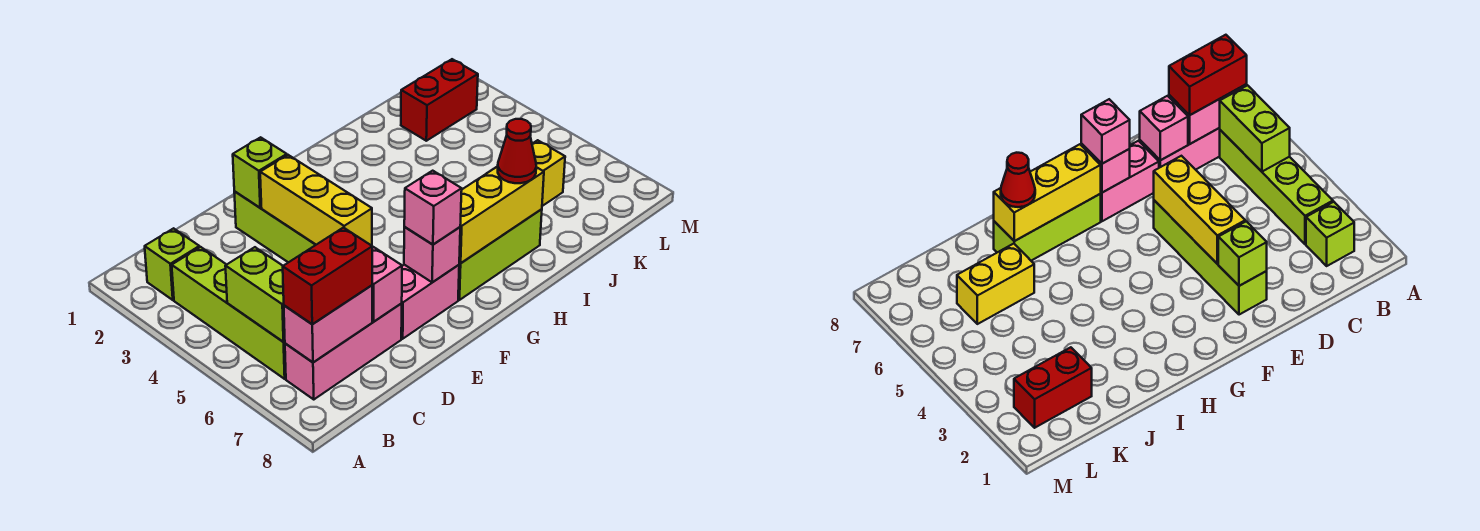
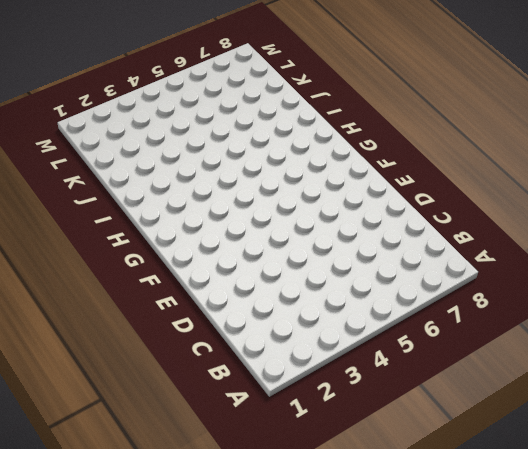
none -> lime brick B2 level 1
none -> lime brick B3:B6 level 1
none -> pink brick B7:D7 level 1

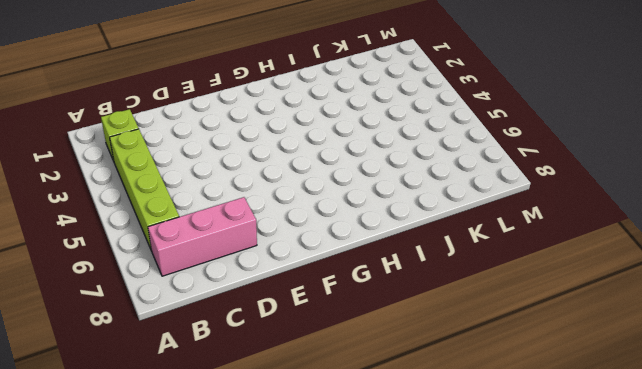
none -> lime brick E2:E5 level 1
none -> pink brick E7:F7 level 1
none -> lime brick G7:I7 level 1

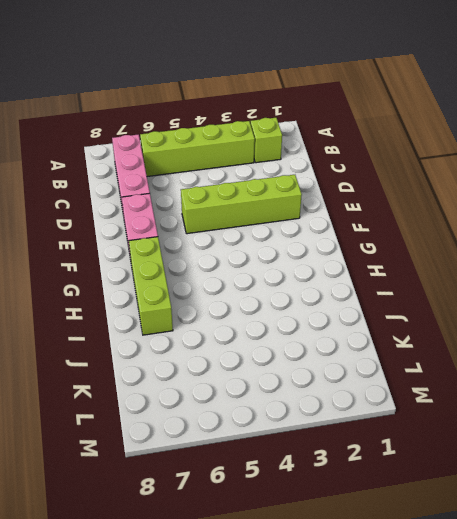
none -> yellow brick J6:K6 level 1
none -> red brick K2:L2 level 1
none -> lime brick B5:B6 level 2

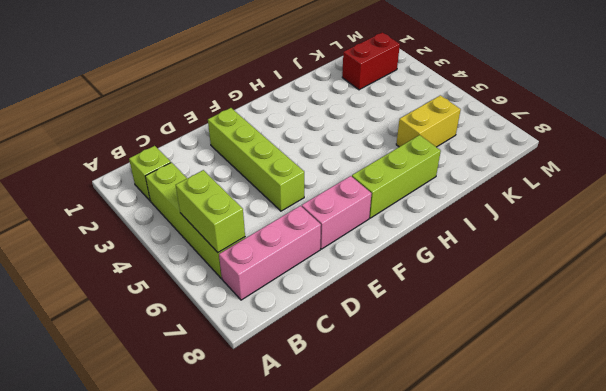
none -> pink brick B7:C7 level 2
none -> pink brick D7 level 2
none -> lime brick E2 level 2

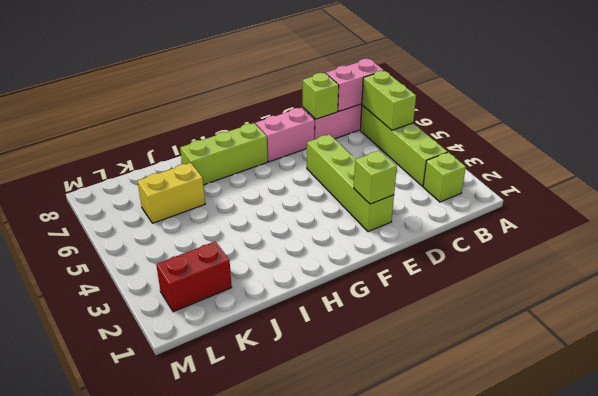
lime brick D7 level 2 -> pink brick D7 level 2
none -> yellow brick E3:E5 level 2
none -> pink brick F7 level 2
none -> yellow brick G7:I7 level 2

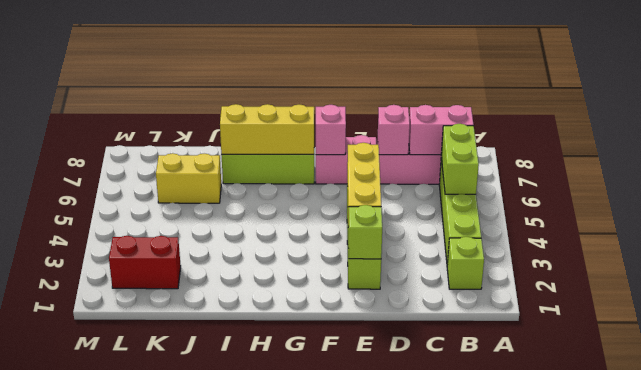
none -> red brick B7:C7 level 3
none -> pink brick F7 level 3
none -> red cone I7 level 3

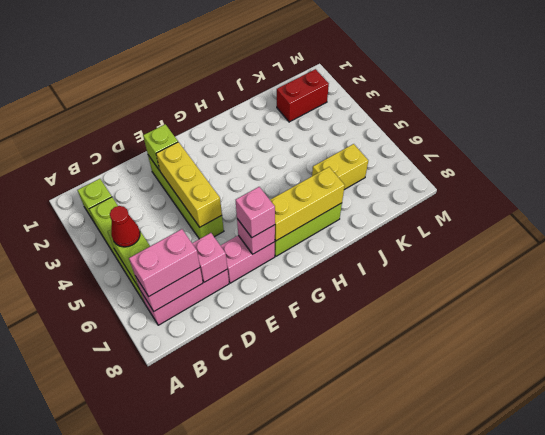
red cone B5 level 3 -> red cone I7 level 3
pink brick B7:C7 level 3 -> red brick B7:C7 level 3

